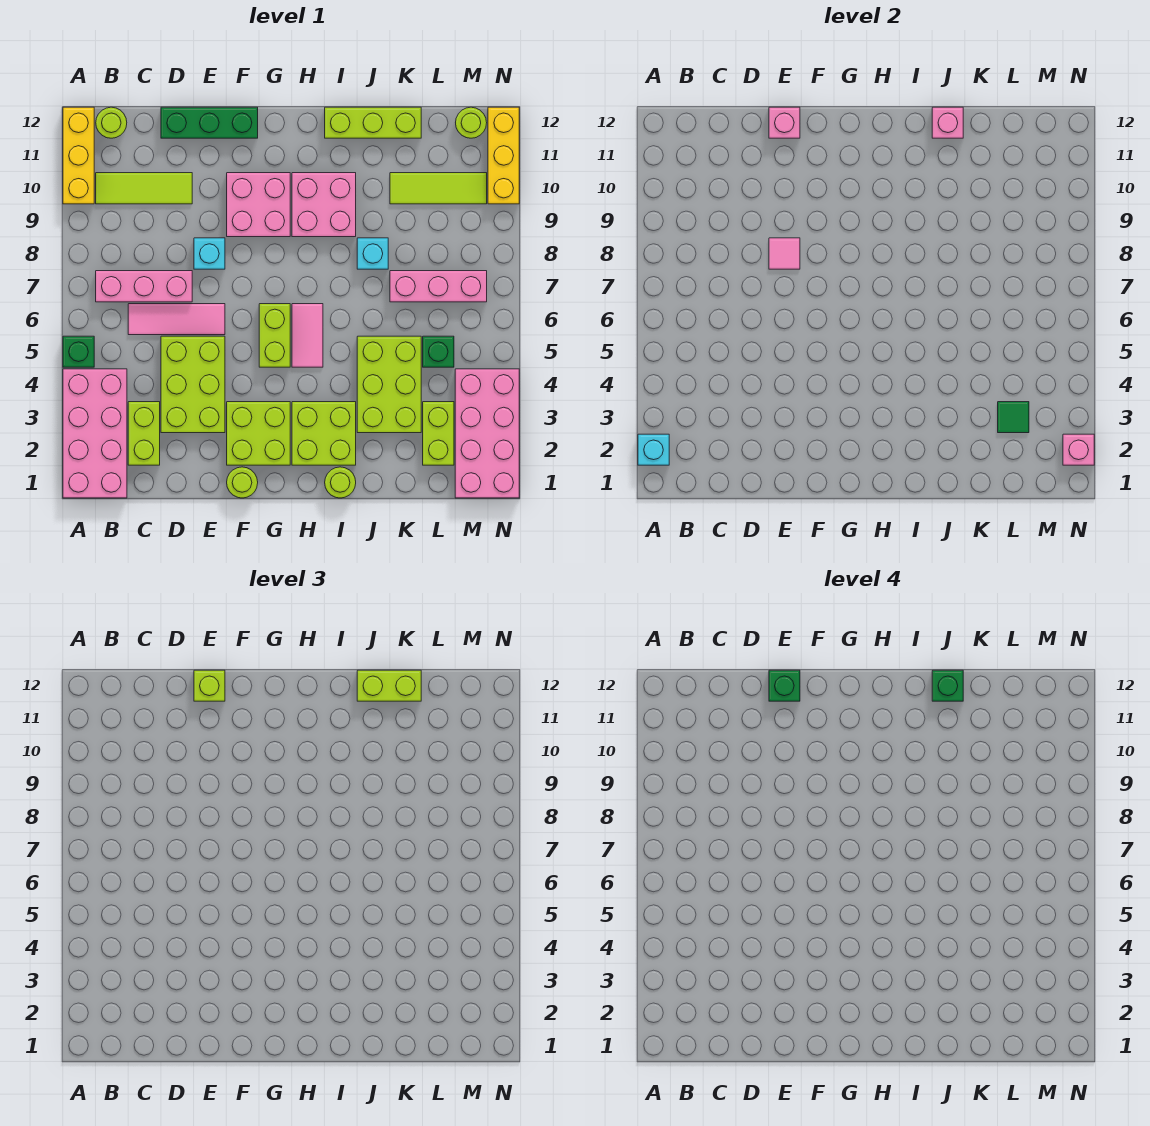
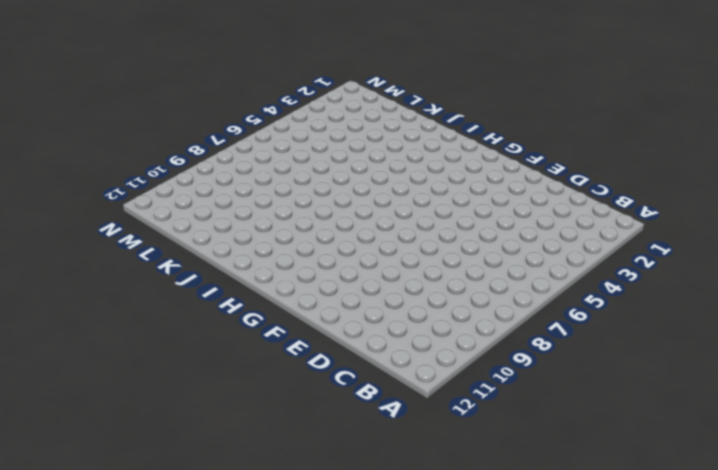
none -> pink brick A1:B4 level 1
none -> green brick A5 level 1
none -> yellow brick A10:A12 level 1
none -> pink brick B7:D7 level 1

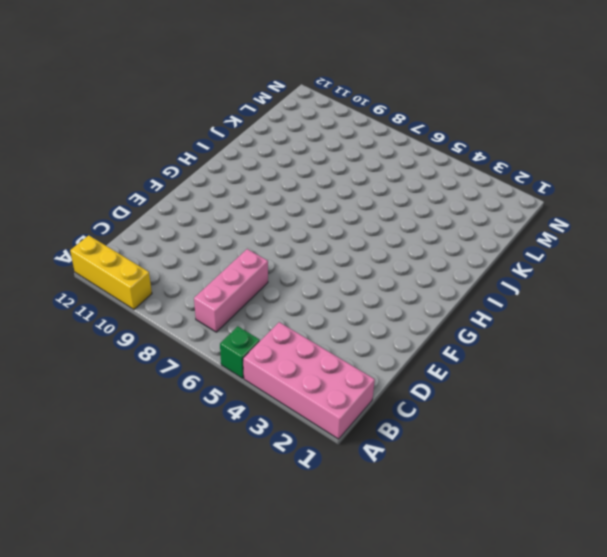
none -> lime tile B10:D10 level 1
none -> lime round brick B12 level 1
none -> lime brick C2:C3 level 1
none -> pink tile C6:E6 level 1

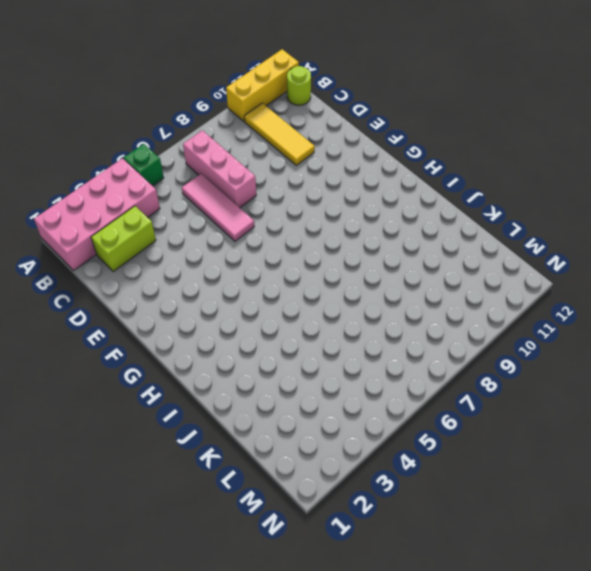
yellow tile B10:D10 level 1 -> lime tile B10:D10 level 1
none -> lime brick D3:E5 level 1
none -> green brick D12:F12 level 1
none -> cyan brick E8 level 1
none -> lime round brick F1 level 1

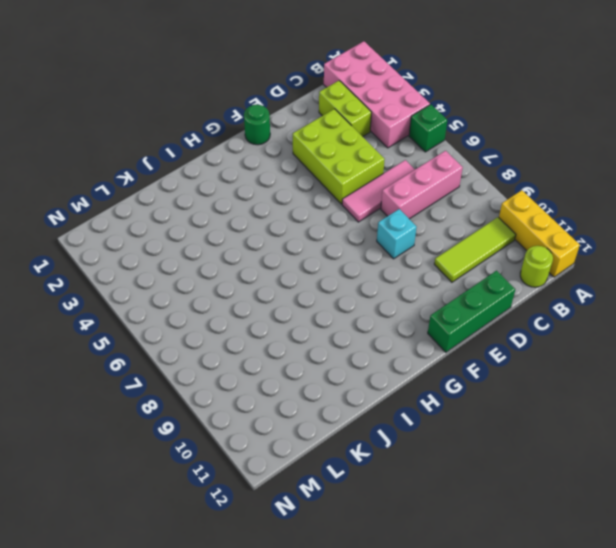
green round brick F1 level 1 -> lime round brick F1 level 1
none -> lime brick F2:G3 level 1
none -> pink brick F9:G10 level 1
none -> lime brick G5:G6 level 1
none -> lime brick H2:I3 level 1

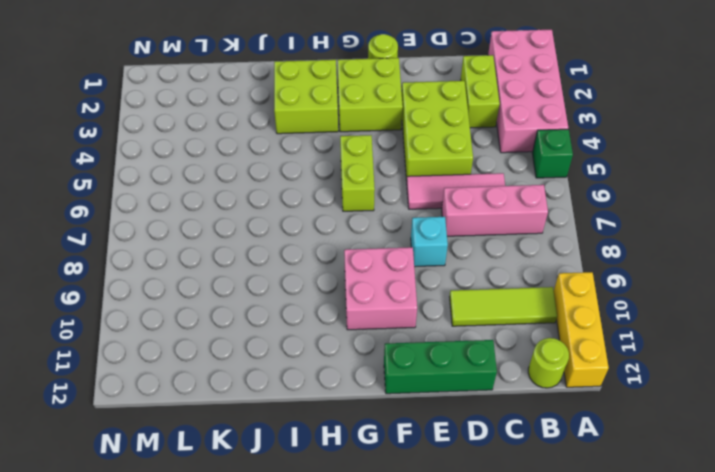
none -> pink tile H5:H6 level 1
none -> pink brick H9:I10 level 1
none -> lime round brick I1 level 1
none -> lime brick I12:K12 level 1

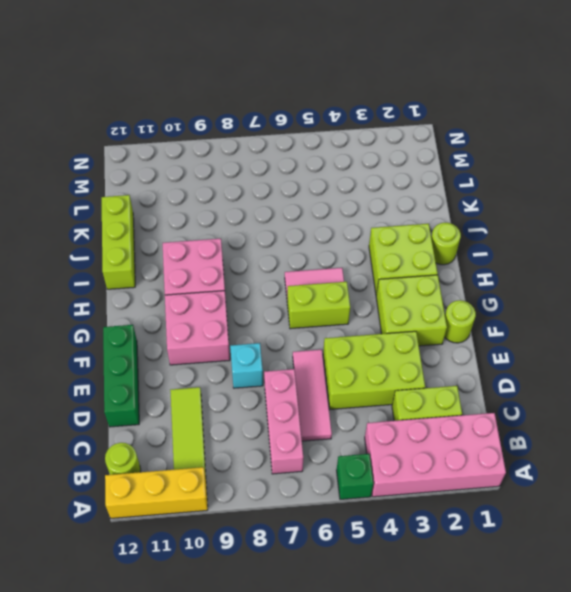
none -> lime brick J3:K5 level 1
none -> cyan brick J8 level 1
none -> pink brick K7:M7 level 1
none -> lime tile K10:M10 level 1

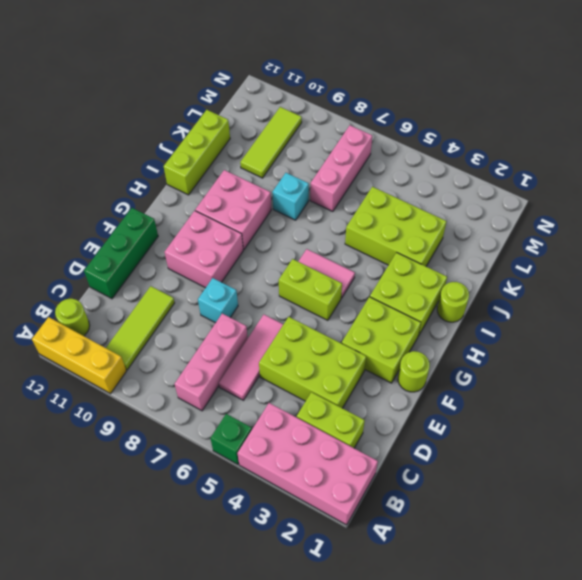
none -> lime brick L2:L3 level 1
none -> green brick L5 level 1
none -> pink brick M1:N4 level 1
none -> lime round brick M12 level 1

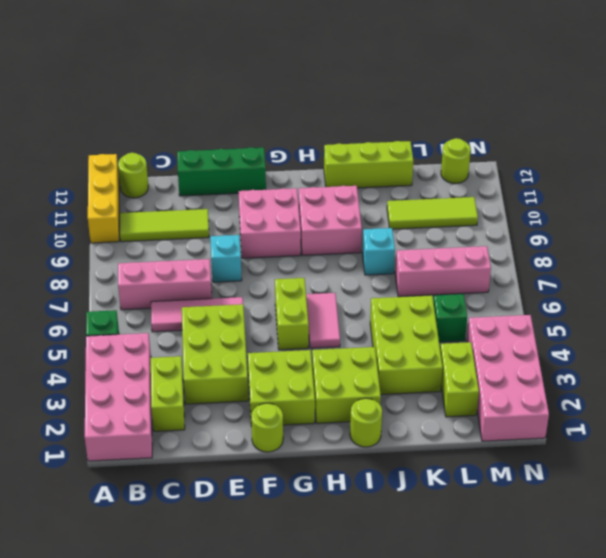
none -> yellow brick N10:N12 level 1
none -> cyan brick A2 level 2
none -> pink tile E8 level 2
none -> pink brick E12 level 2

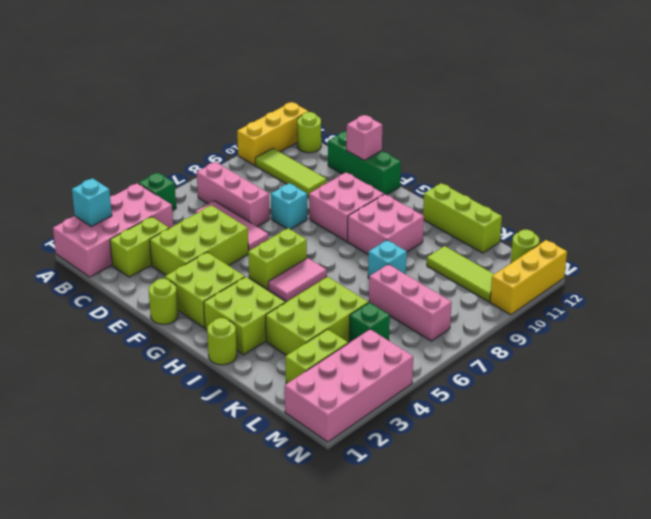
none -> pink tile E8 level 2
none -> pink brick J12 level 2
none -> green tile L3 level 2
none -> pink brick N2 level 2

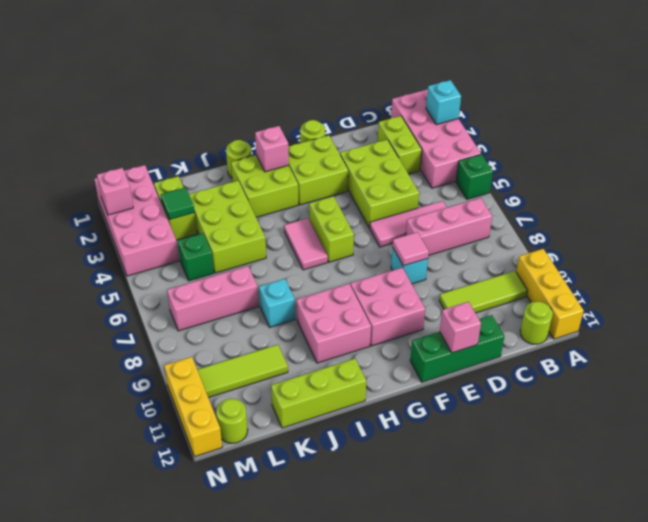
pink brick H2 level 2 -> pink brick J12 level 2
none -> lime brick E12 level 3
none -> lime brick J12:K12 level 3
none -> green brick E12 level 4
none -> green brick J12 level 4

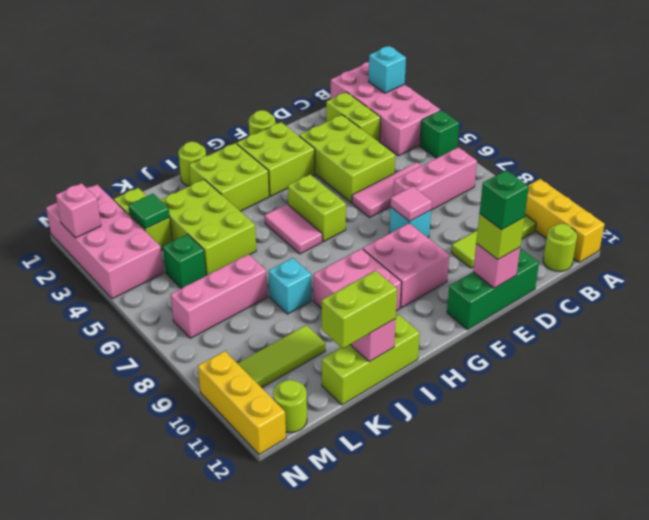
none -> green brick J12 level 4

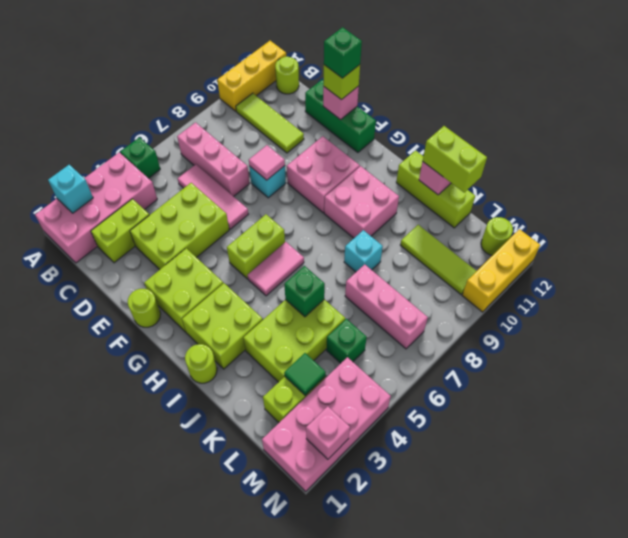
green brick J5 level 2 -> green brick J12 level 4

